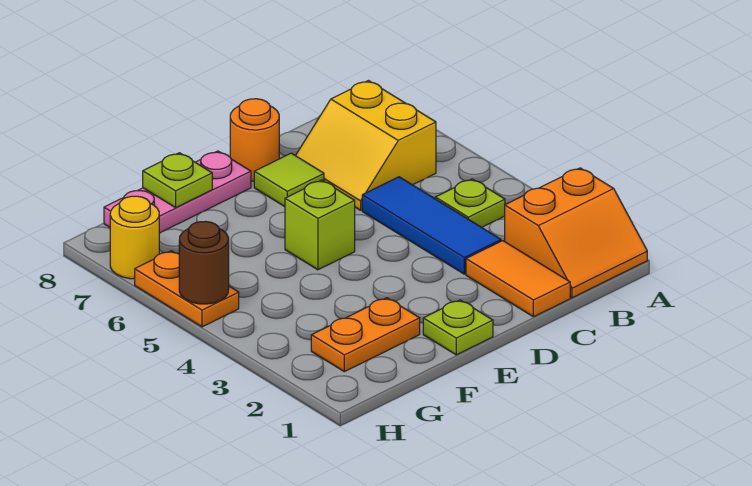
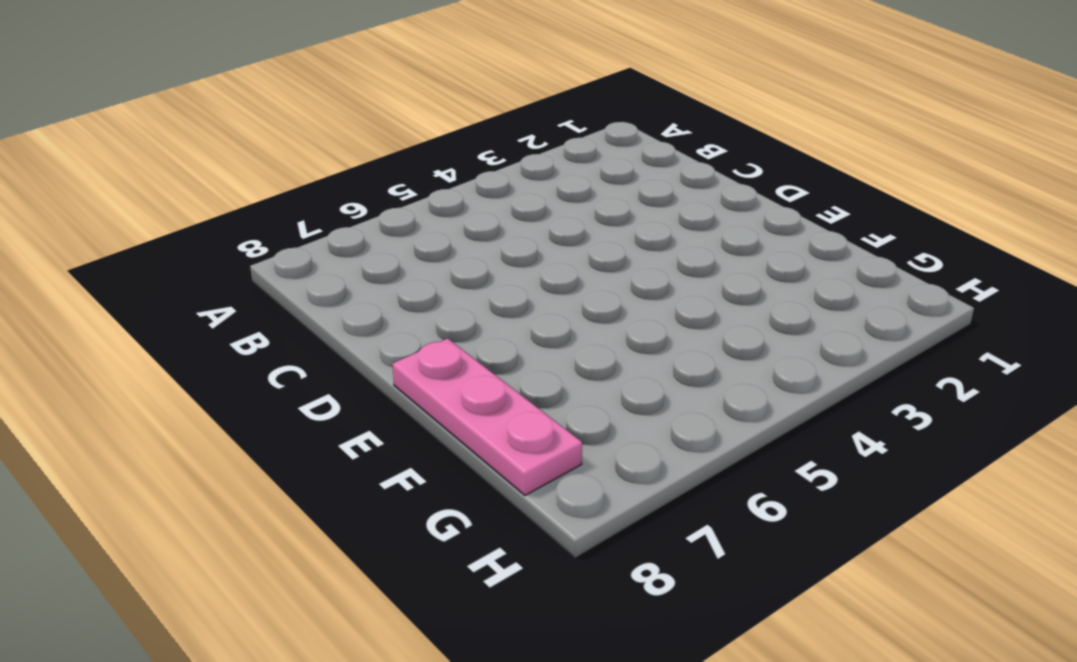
none -> orange slope A1:B2 level 1 top 2
none -> lime plate B4 level 1
none -> yellow slope B6:C7 level 1 top B

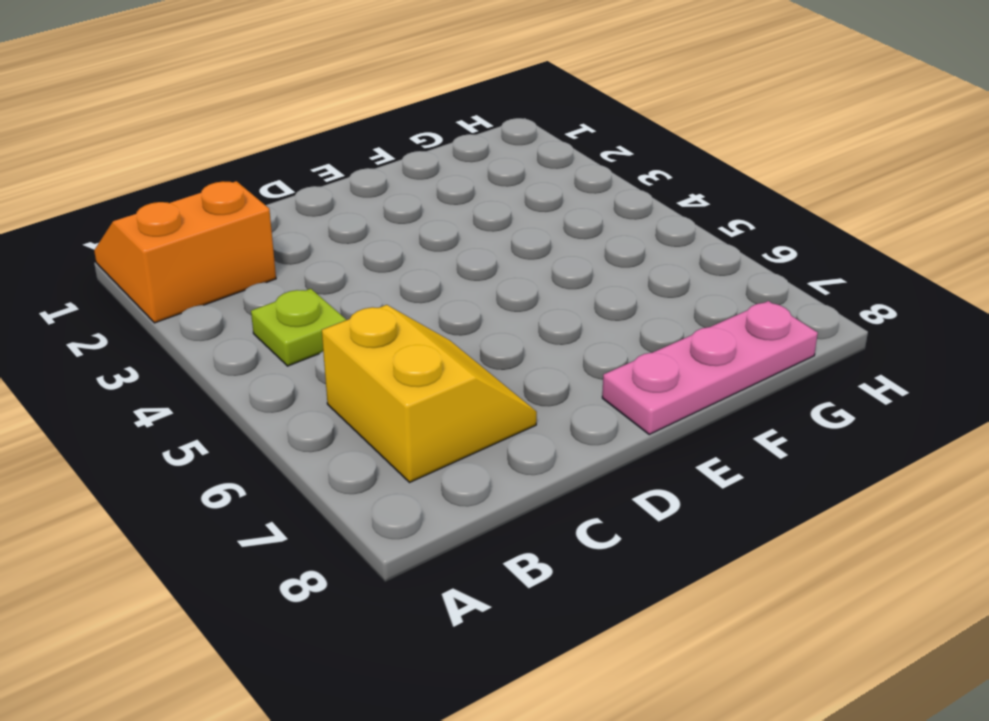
none -> orange tile C1:C2 level 1
none -> blue tile C3:C5 level 1
none -> lime tile D7 level 1

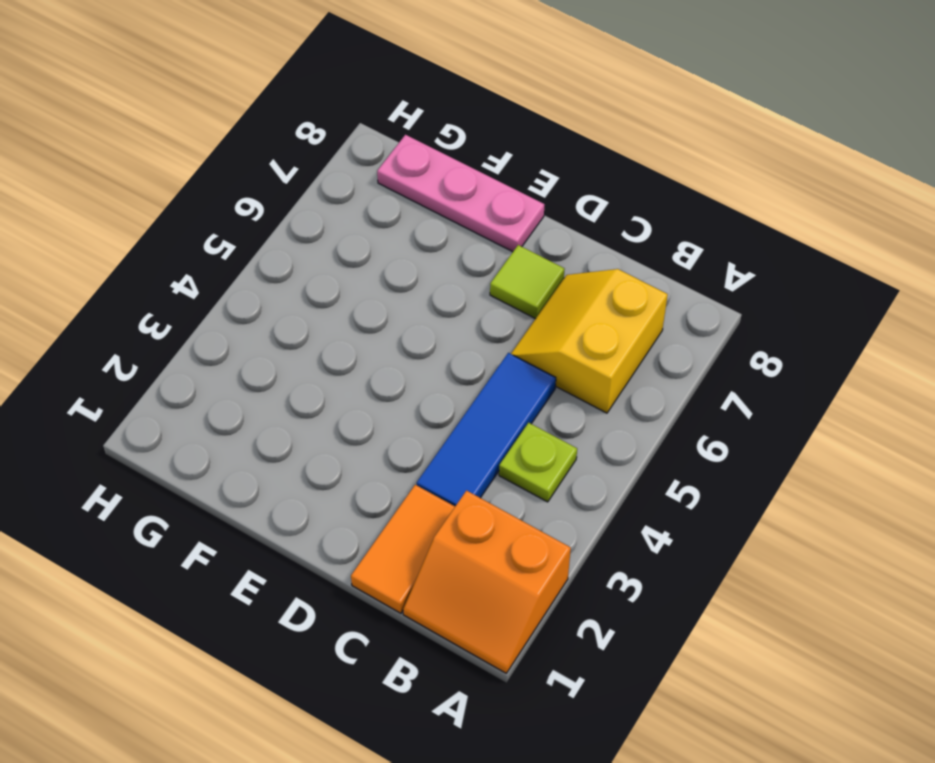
none -> orange round brick D8 level 1
none -> lime plate E1 level 1
none -> lime brick E5 level 1

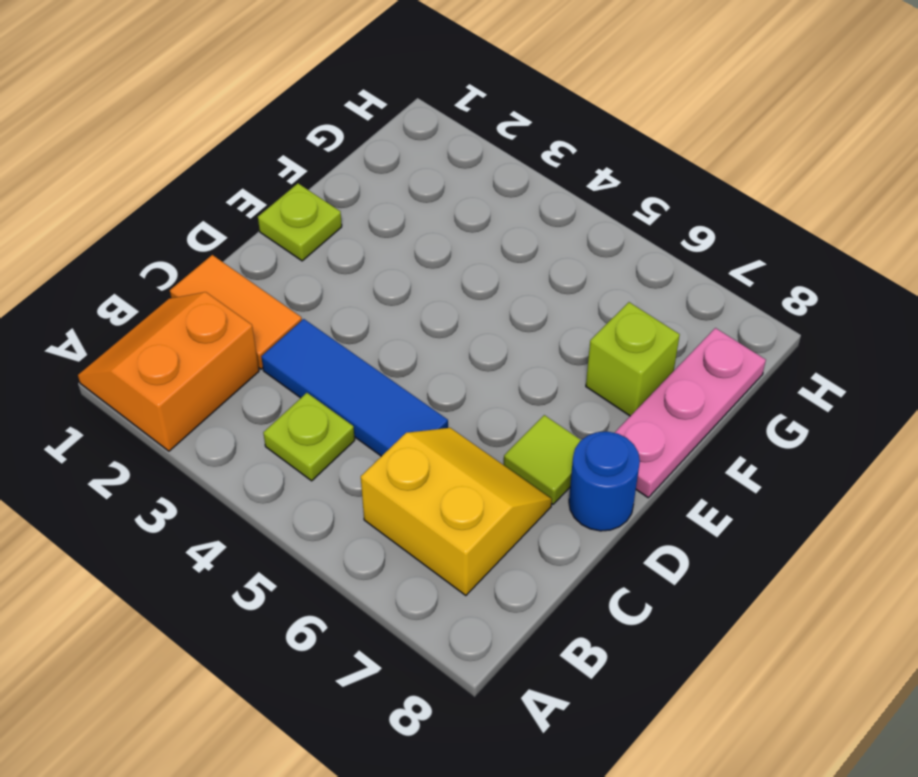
blue round brick D8 level 1 -> orange round brick D8 level 1
lime brick F7 level 1 -> lime brick E5 level 1
none -> orange plate F2:G2 level 1
none -> orange plate H5:H6 level 1
none -> yellow round brick H7 level 1

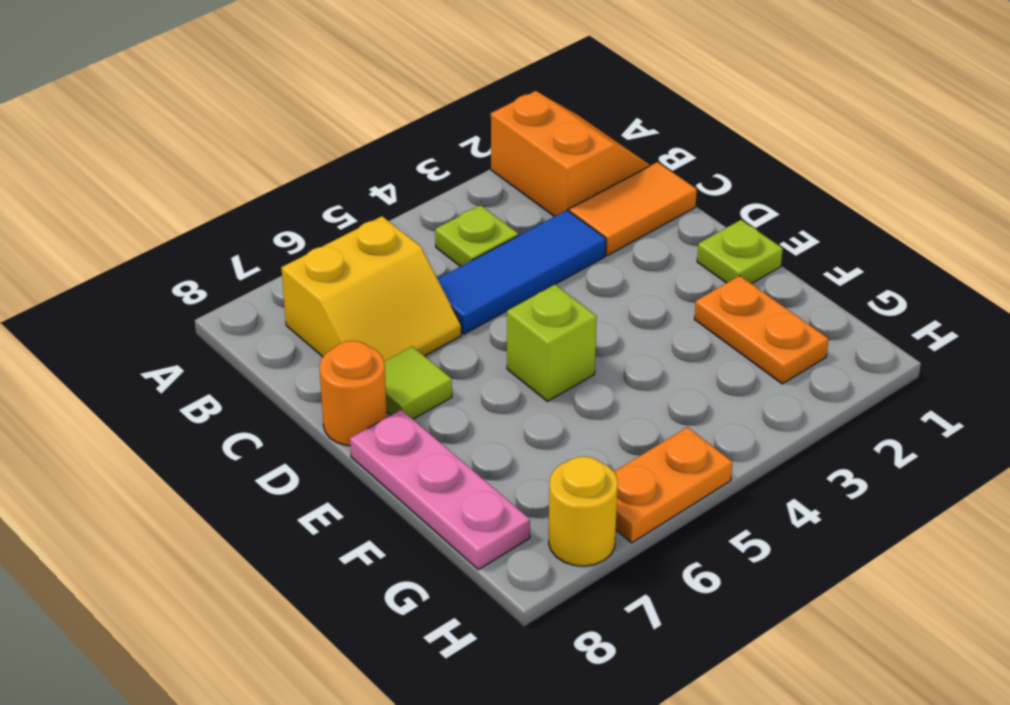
none -> lime plate F8 level 2
none -> brown round brick H5 level 2

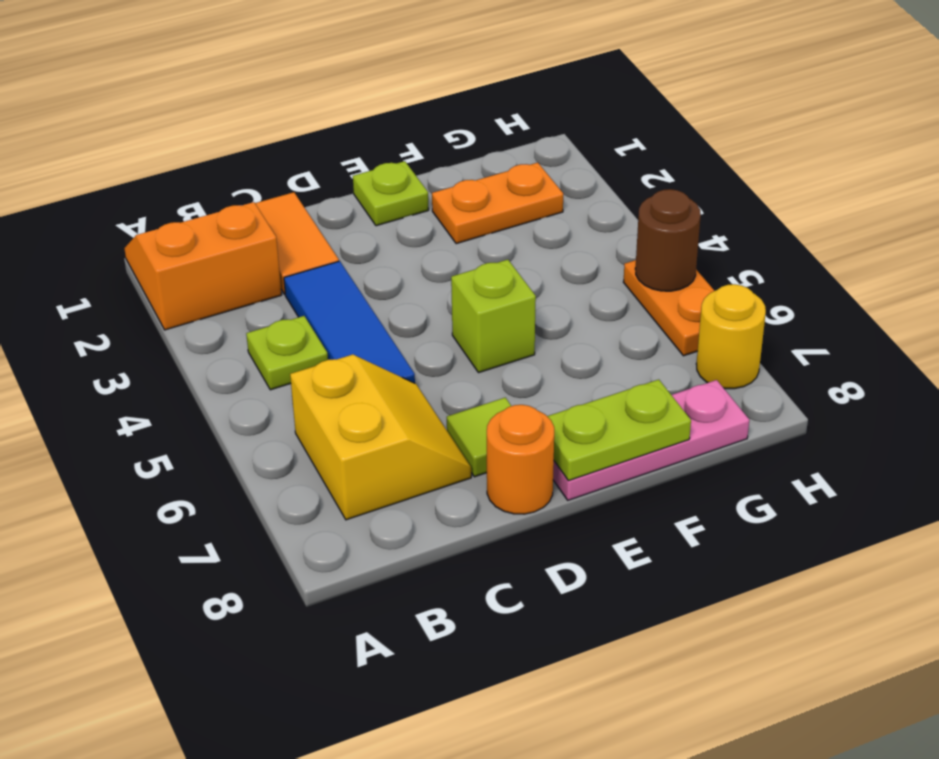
lime plate E8:F8 level 2 -> lime plate F8 level 2

